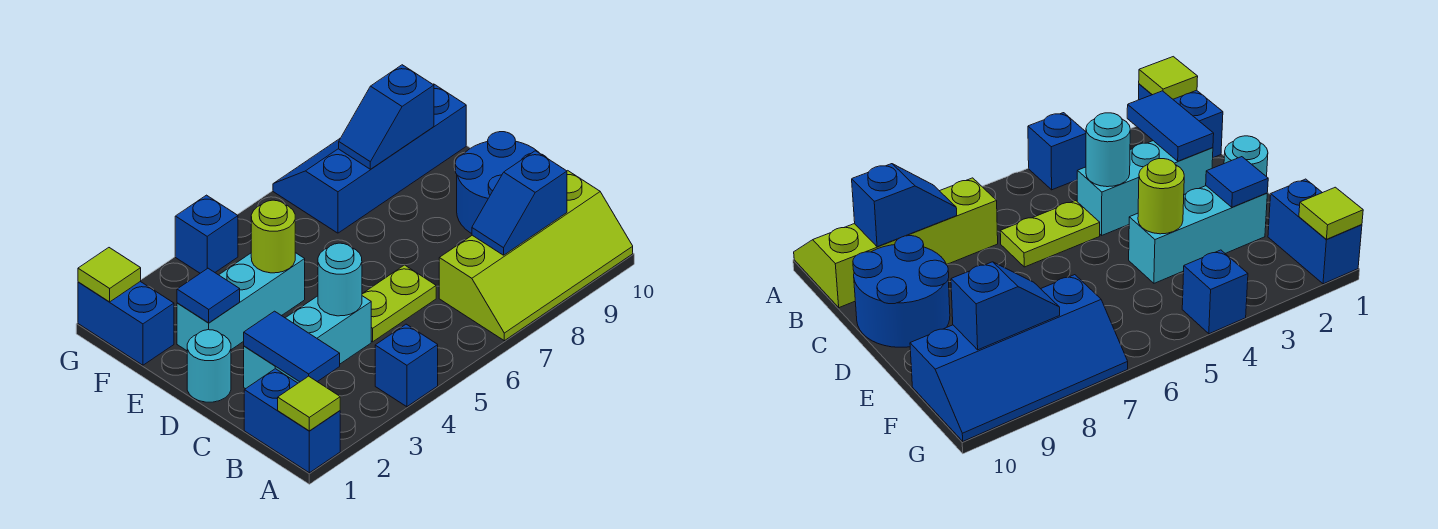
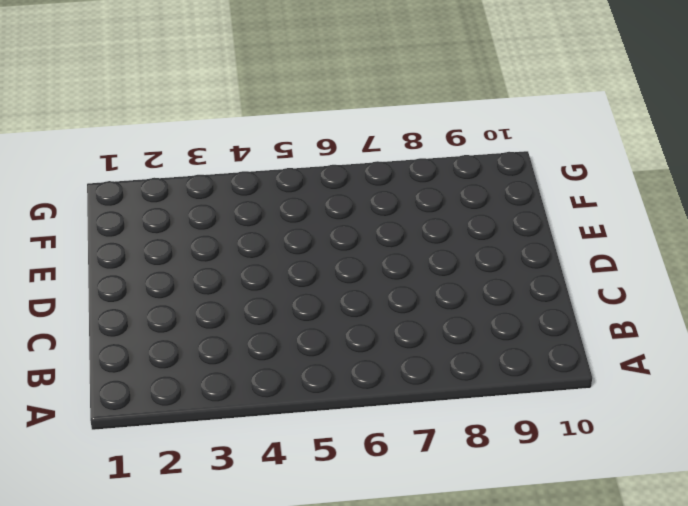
none -> blue brick A1:B1 level 1
none -> blue brick A4 level 1
none -> lime slope A7:B10 level 1 top B

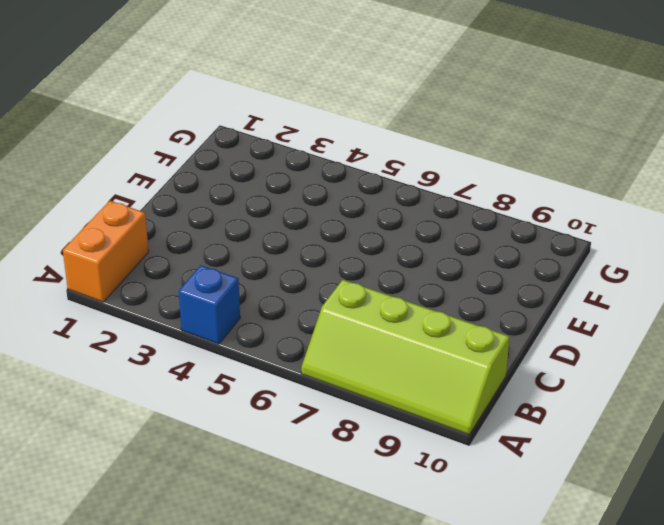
orange brick A1:B1 level 1 -> blue brick A1:B1 level 1
none -> cyan brick C2:C4 level 1
none -> lime plate C5:C6 level 1
none -> blue round brick C9:D10 level 1

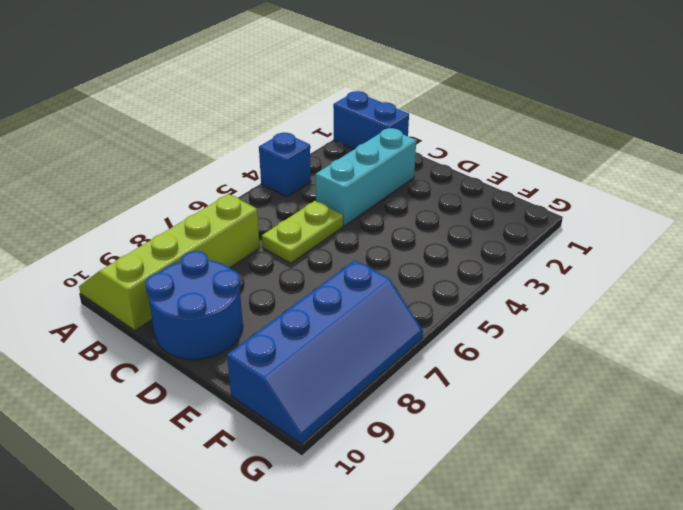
none -> cyan round brick D1 level 1
none -> cyan brick E2:E4 level 1
none -> blue brick F1:G1 level 1

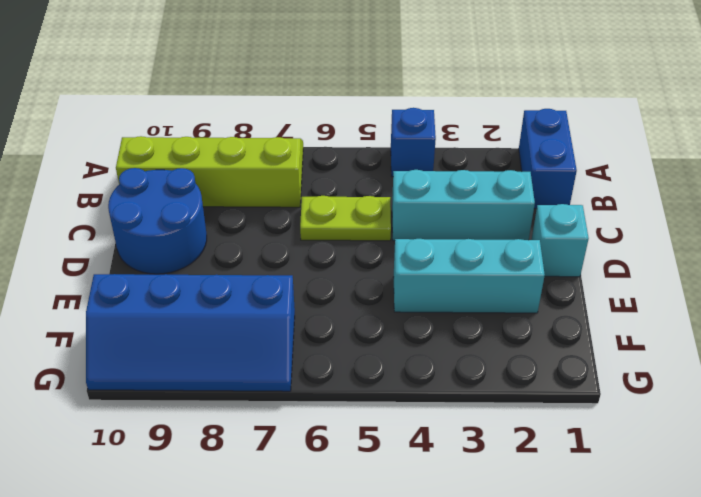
cyan brick D1 level 1 -> cyan round brick D1 level 1
none -> blue brick F1:G1 level 1
none -> blue brick G4 level 1
none -> lime tile A1 level 2

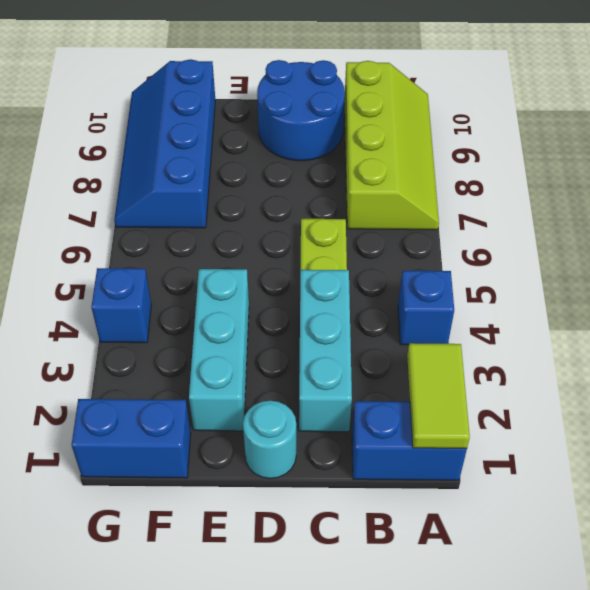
lime tile A1:A2 level 2 -> lime tile A1 level 2
none -> blue tile B2:C2 level 2
none -> blue slope B8:B9 level 2 top 9
none -> cyan round brick C4 level 2

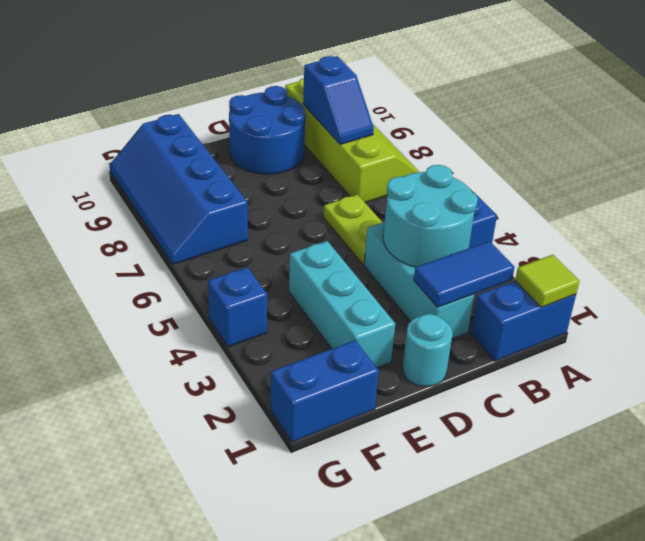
cyan round brick B3:C4 level 2 -> cyan round brick C4 level 2
none -> blue tile E2 level 2
none -> lime round brick E4 level 2
none -> blue slope F8:F9 level 2 top 9

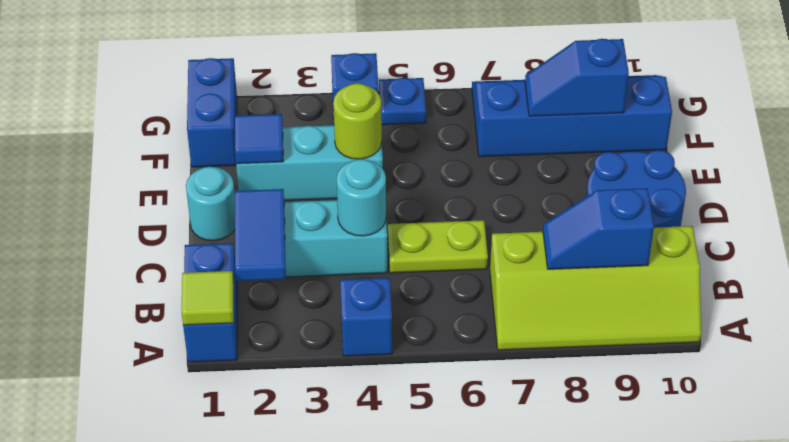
blue plate G5 level 1 -> none
none -> lime tile G1 level 2

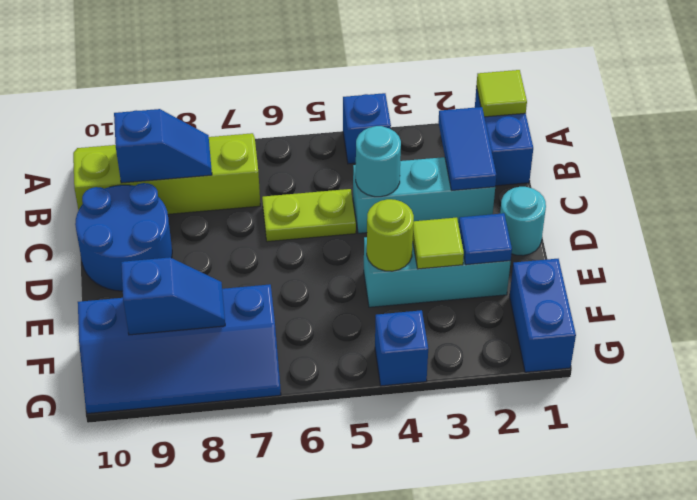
lime tile E3 level 2 -> lime tile G1 level 2

